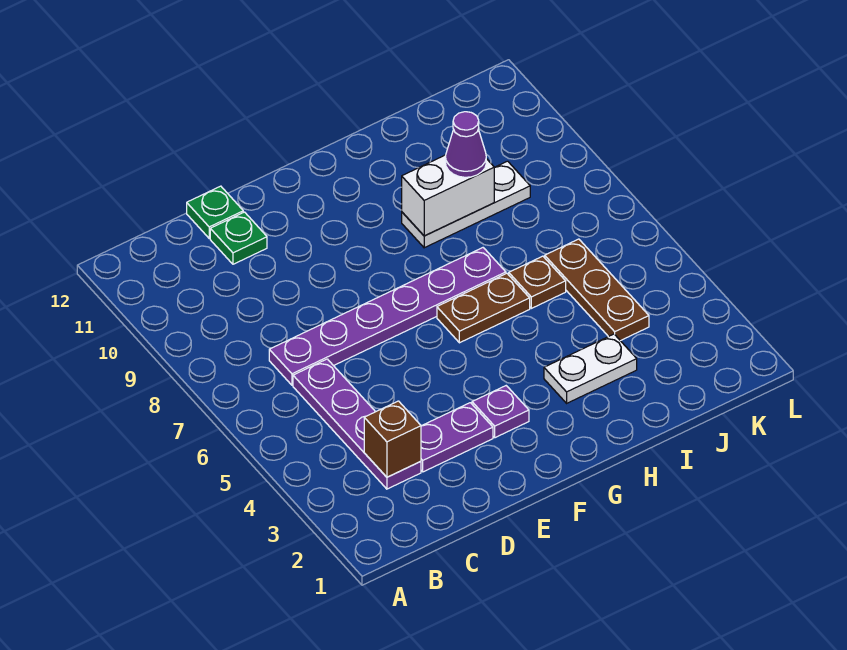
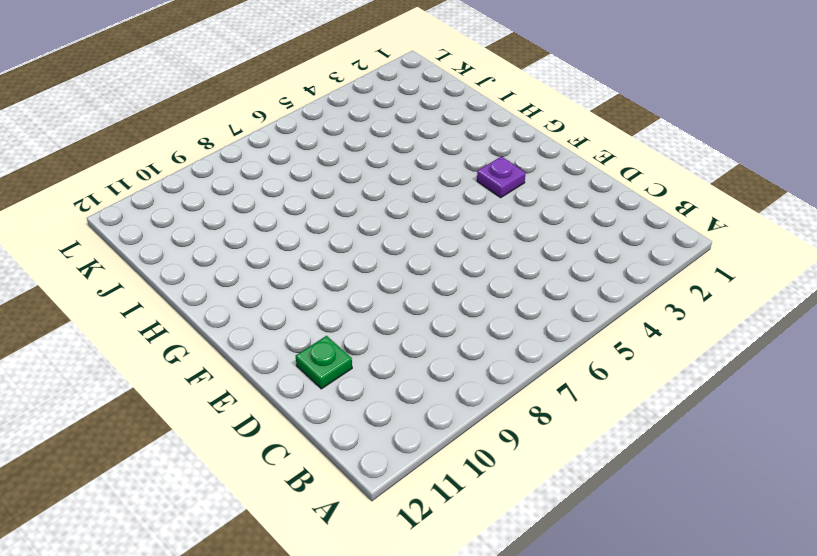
none -> purple plate C3:C6 level 1
none -> purple plate C7:H7 level 1
none -> purple plate D3:E3 level 1

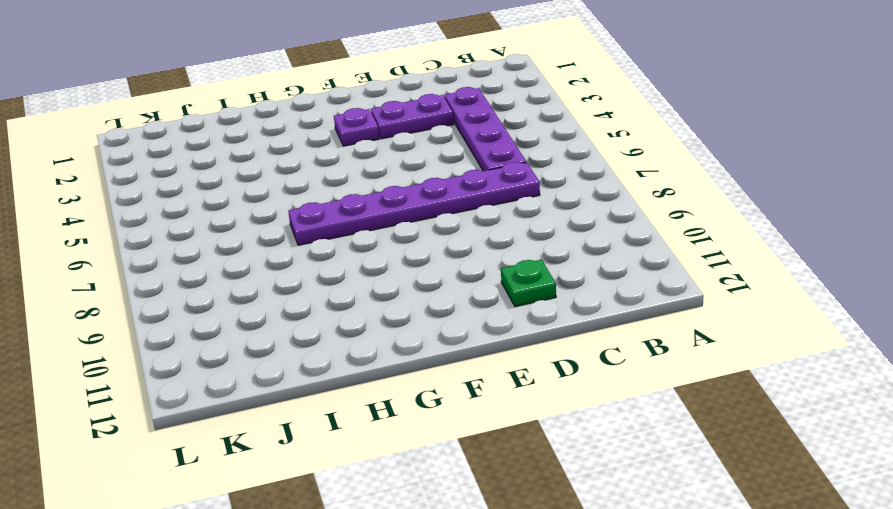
none -> green plate D12 level 1
none -> brown plate G6:H6 level 1
none -> white plate H3:I3 level 1

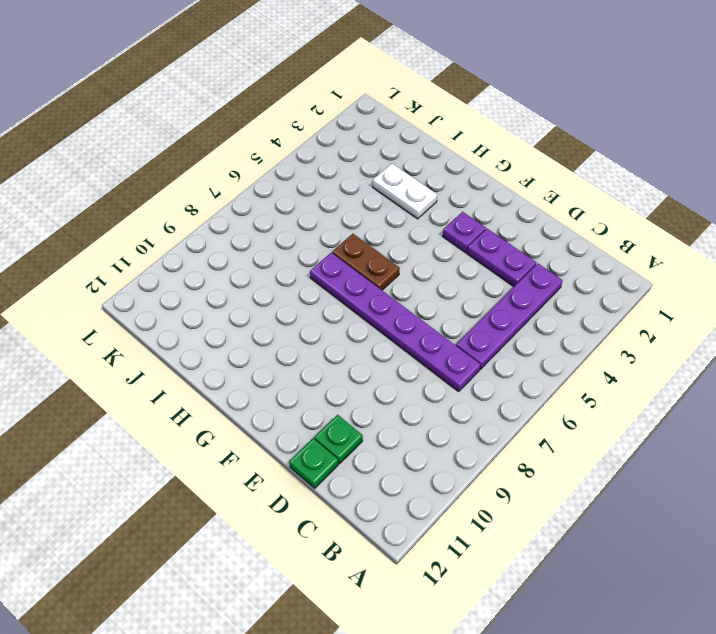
none -> white plate H9:J9 level 1
none -> brown plate I6 level 1
none -> brown plate J4:J6 level 1

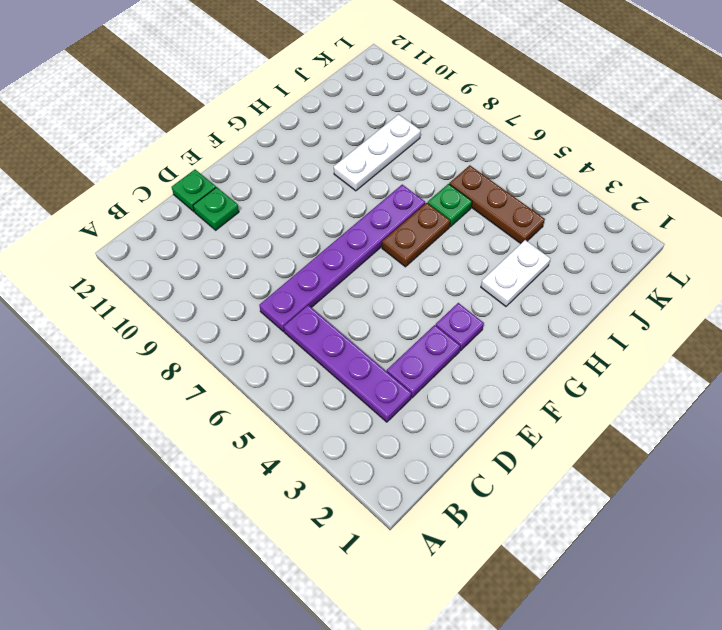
green plate I6 level 1 -> brown plate I6 level 1
none -> brown brick C3 level 2
none -> white brick H9:I9 level 2
none -> purple cone I9 level 3

